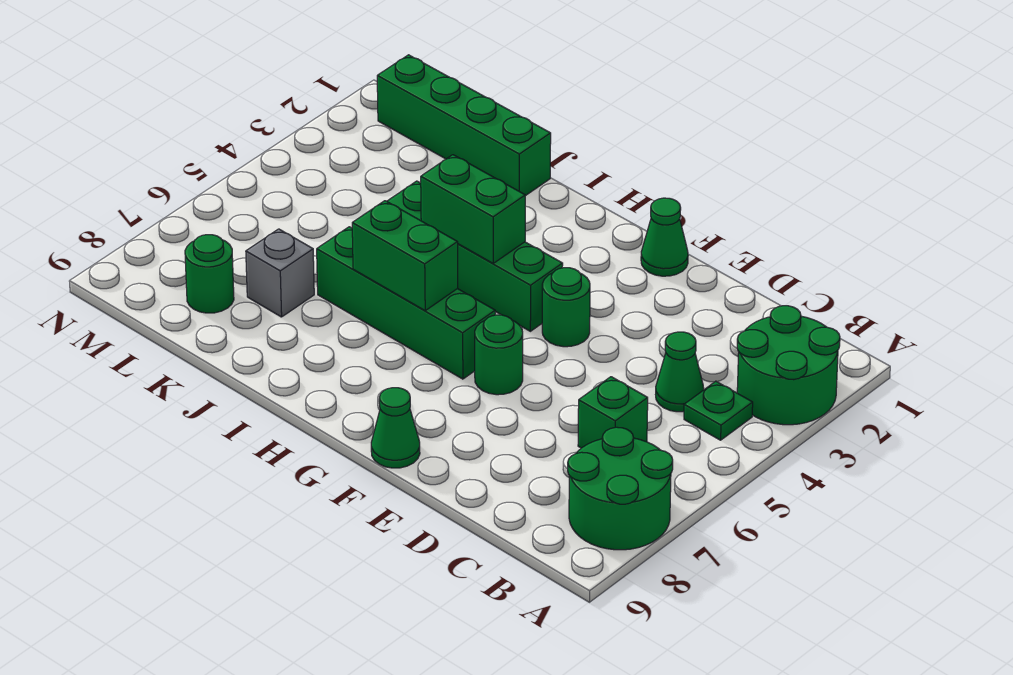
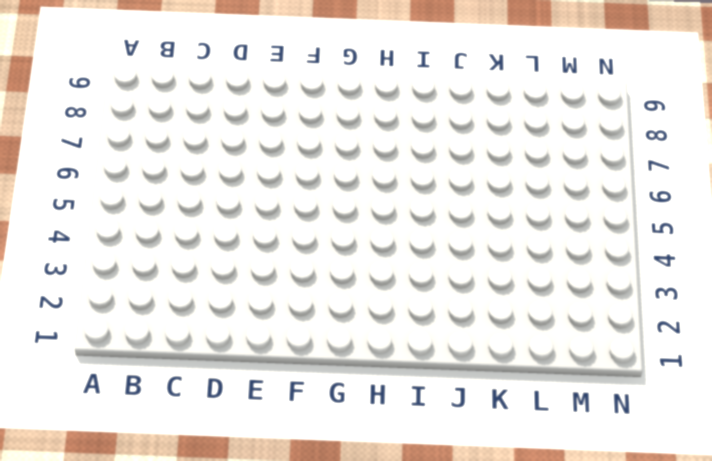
none -> green round brick A2:B3 level 1
none -> green round brick A7:B8 level 1
none -> green plate B4 level 1

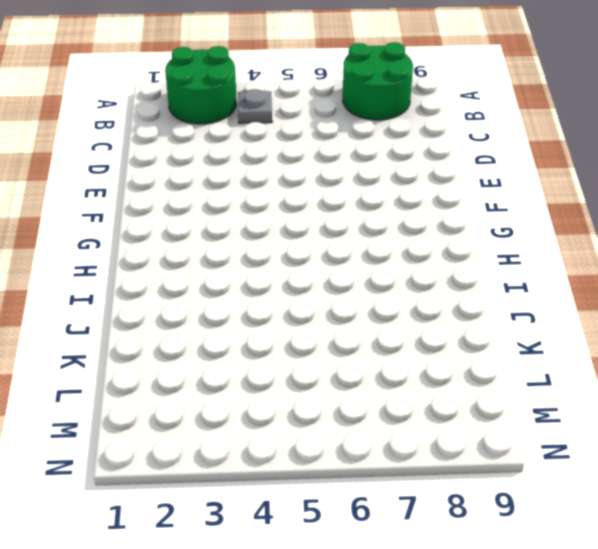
grey plate B4 level 1 -> green plate B4 level 1
none -> green cone C4 level 1
none -> green brick C6 level 1
none -> green cone F1 level 1

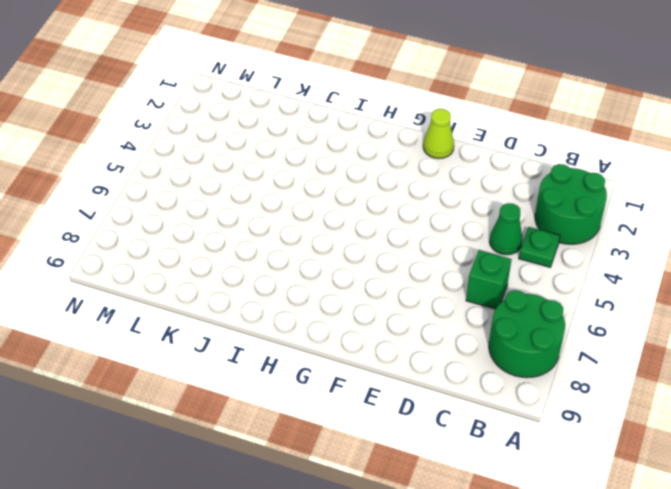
lime cone F1 level 1 -> green cone F1 level 1
none -> green round brick F4 level 1
none -> green round brick F6 level 1
none -> green cone F9 level 1

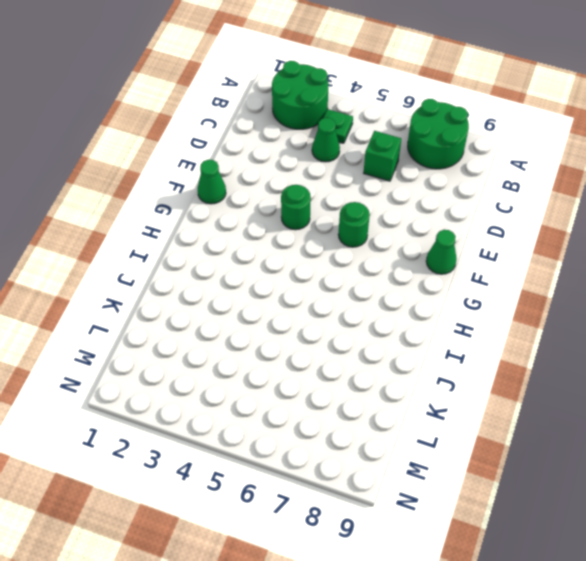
none -> green brick G4:J4 level 1
none -> green brick G6:J6 level 1
none -> green brick J1:M1 level 1

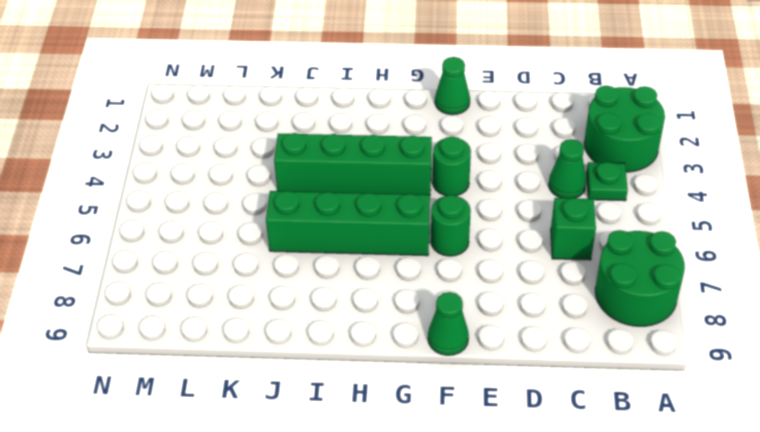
none -> green brick J1:M1 level 1
none -> grey brick K7 level 1
none -> green round brick L8 level 1

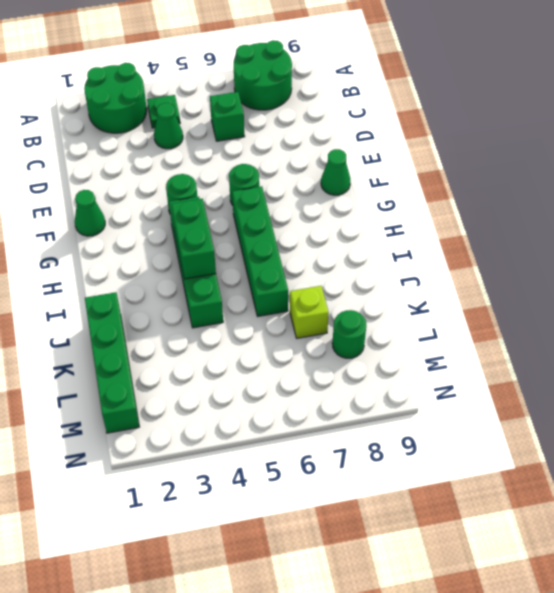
lime brick K7 level 1 -> grey brick K7 level 1
none -> green brick H6:I6 level 2

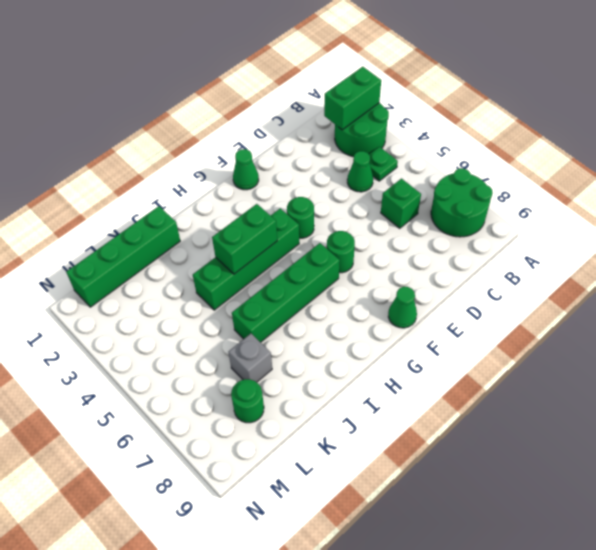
green brick A2:B2 level 2 -> green brick H6:I6 level 2

